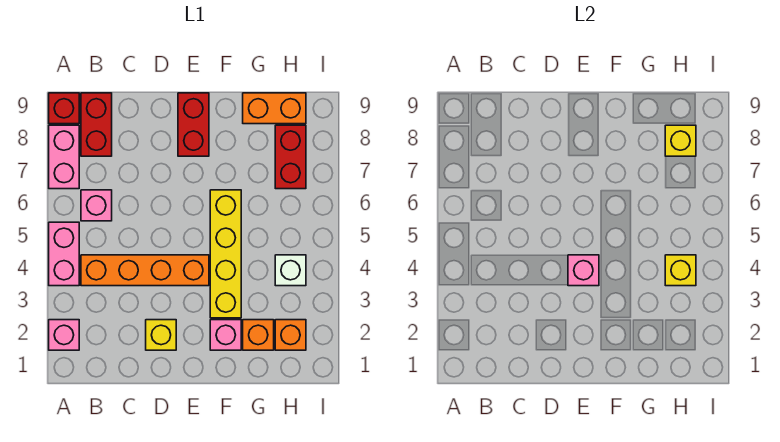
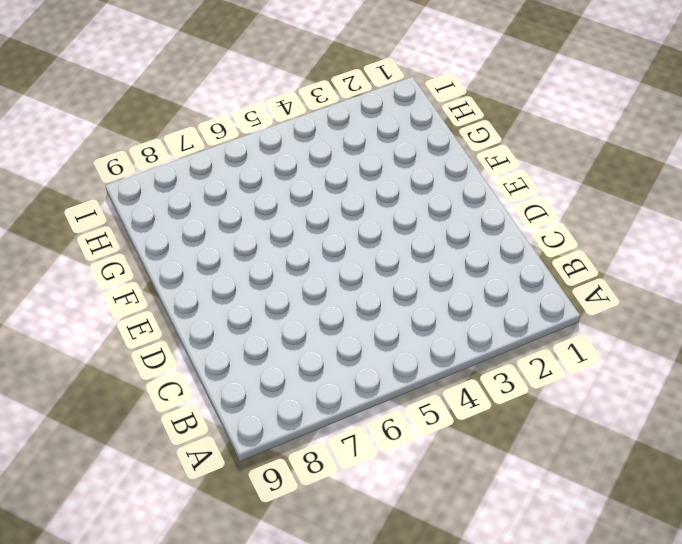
none -> pink brick A2 level 1
none -> pink brick A4:A5 level 1
none -> pink brick A7:A8 level 1

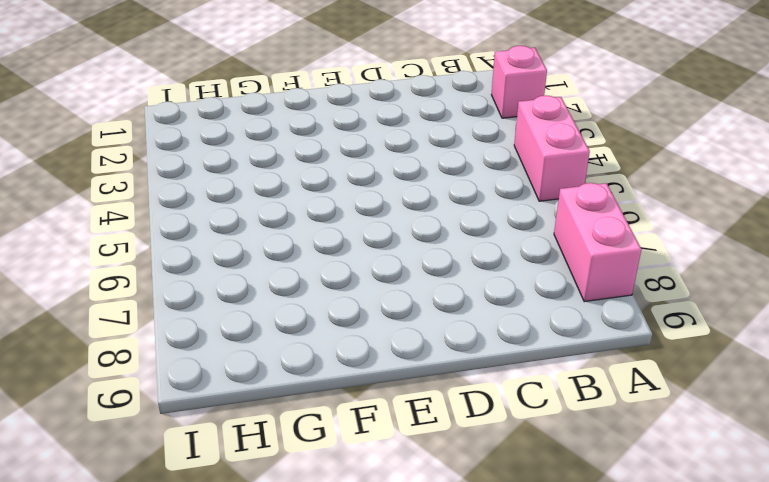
none -> red brick A9 level 1
none -> orange brick B4:E4 level 1
none -> pink brick B6 level 1

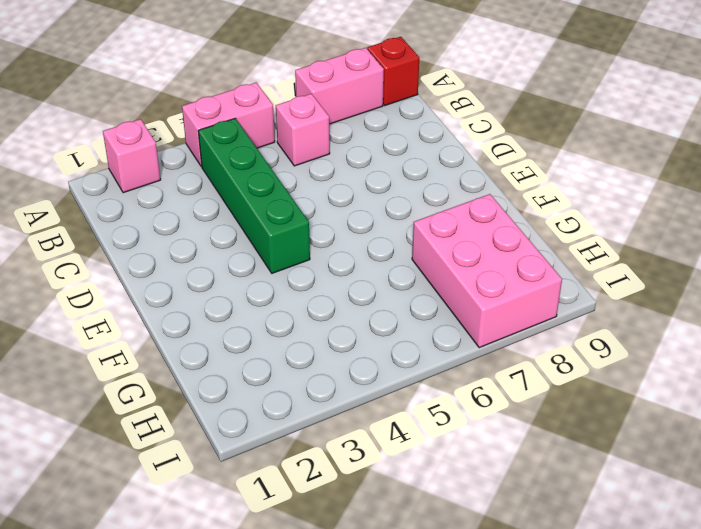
green brick B4:E4 level 1 -> orange brick B4:E4 level 1
pink brick G7:I8 level 1 -> red brick H7:H8 level 1
none -> red brick B8:B9 level 1
none -> yellow brick D2 level 1
none -> red brick E8:E9 level 1

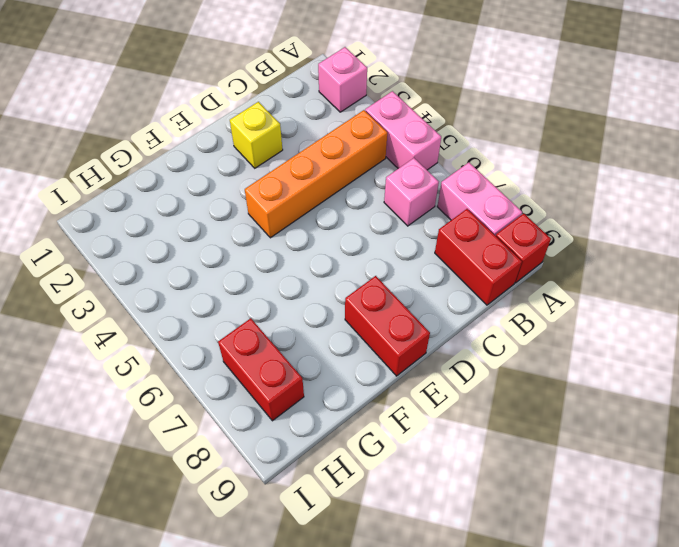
none -> pink brick F2 level 1
none -> yellow brick F3:F6 level 1
none -> orange brick G2 level 1

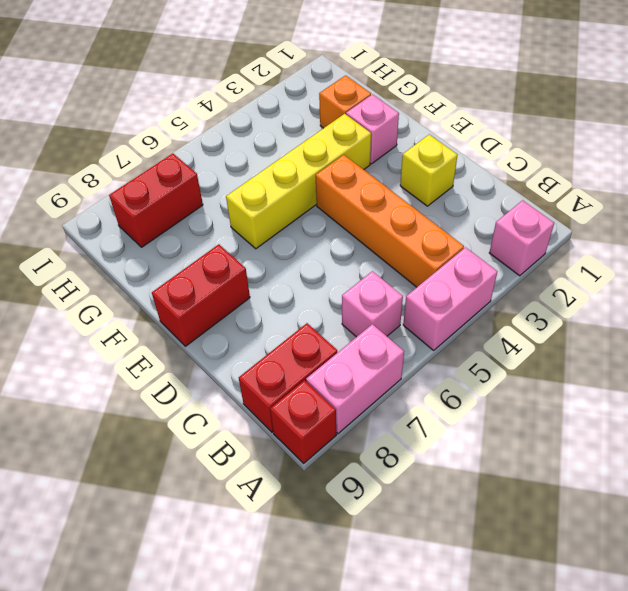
none -> orange brick G9:H9 level 1
none -> orange brick H2 level 1
none -> white brick H4 level 1

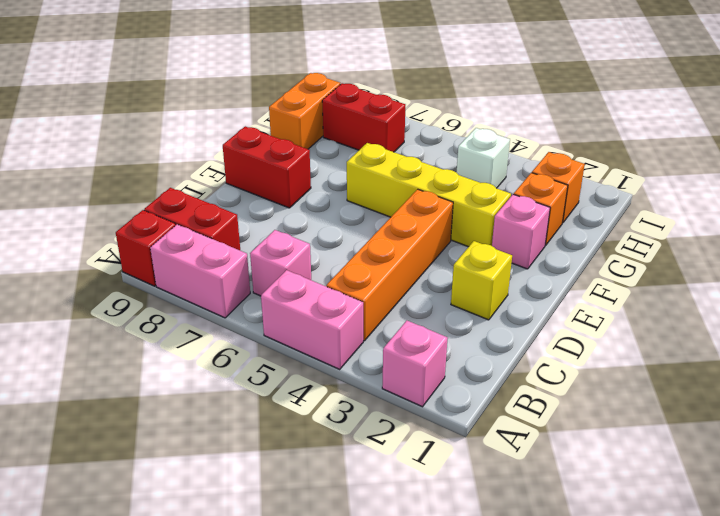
none -> pink brick E4 level 2
none -> yellow brick H4 level 2
none -> yellow brick H8 level 2

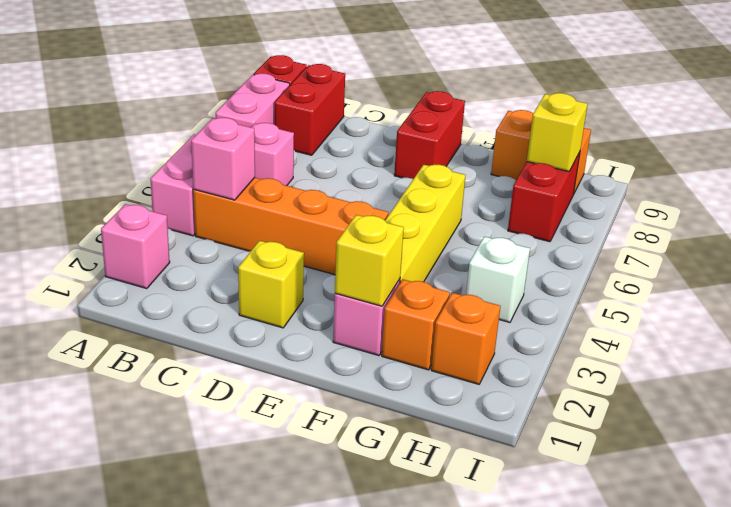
pink brick B4 level 2 -> pink brick E4 level 2
yellow brick F2 level 2 -> yellow brick H4 level 2

